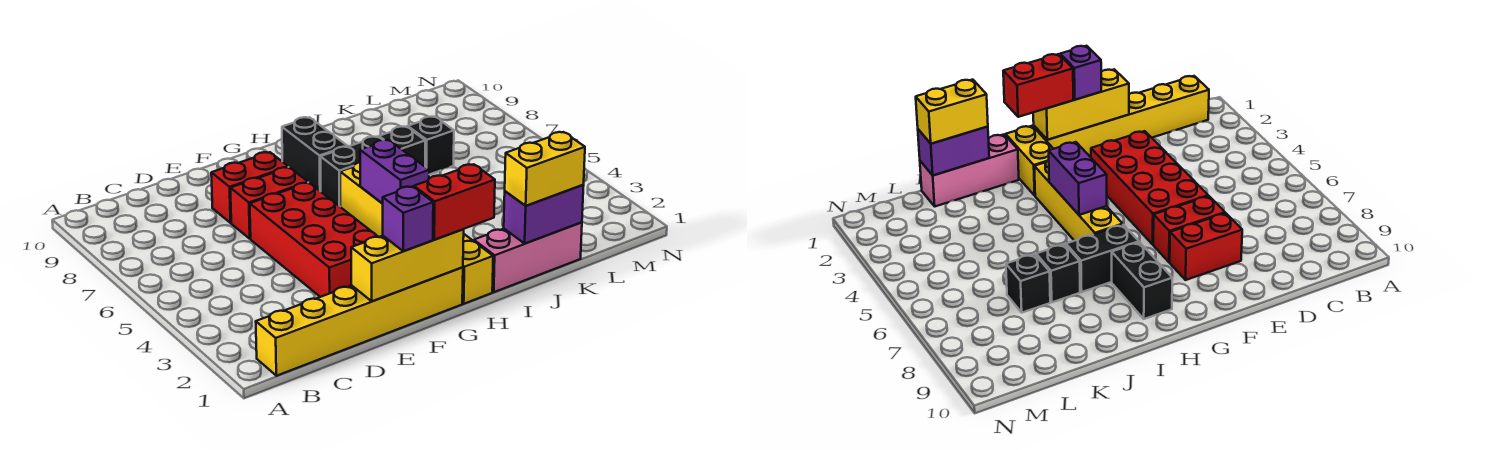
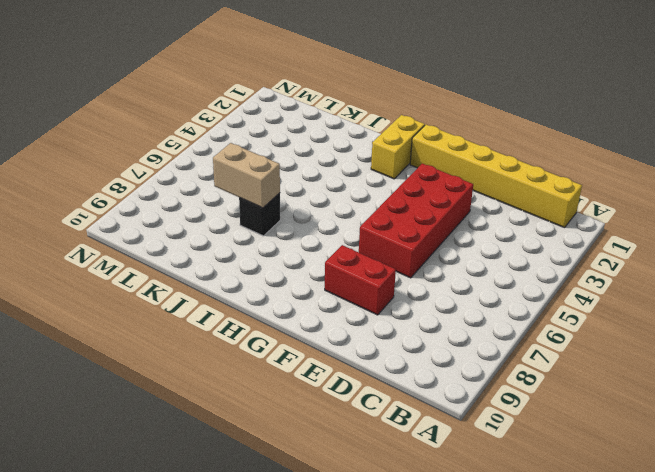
tan brick J7:K7 level 2 -> none
none -> red brick E7:F7 level 1
none -> yellow brick H3:H6 level 1
none -> black brick H7:I7 level 1

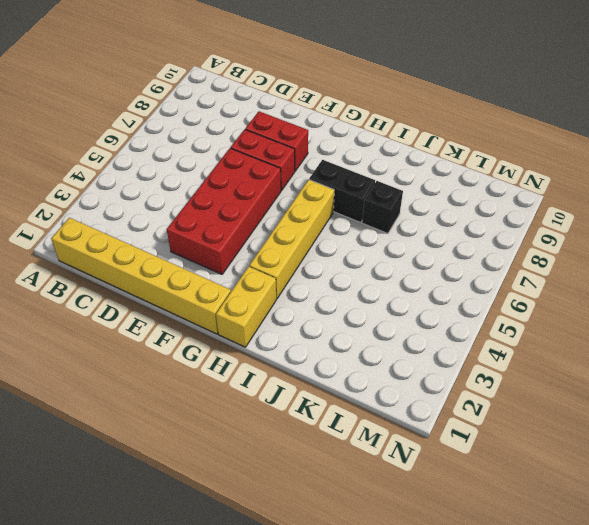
none -> black brick H8:H9 level 1
none -> pink brick I1:K1 level 1
none -> black brick K7 level 1

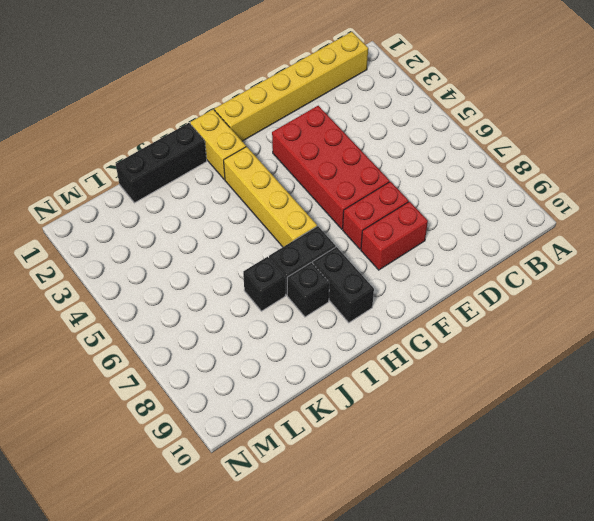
black brick I1:K1 level 1 -> pink brick I1:K1 level 1
black brick I8 level 1 -> black brick K7 level 1
none -> yellow brick E1:G1 level 2
none -> purple brick H4:H5 level 2
none -> purple brick J1:K1 level 2

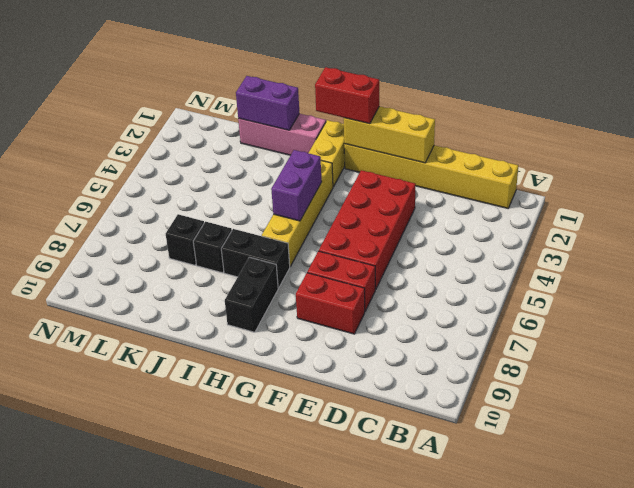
none -> purple brick F1 level 3
none -> yellow brick J1:K1 level 3

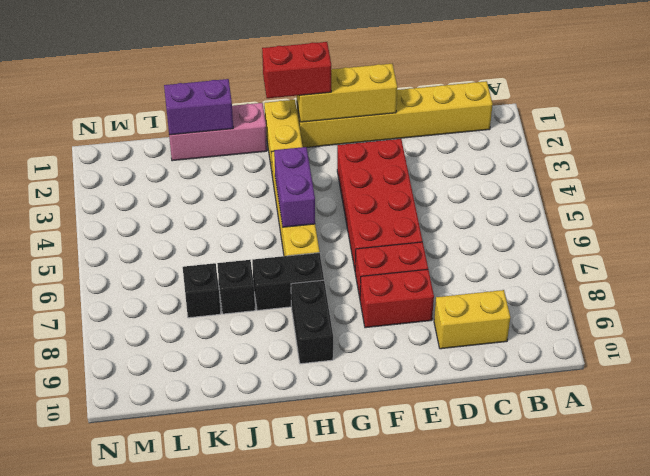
yellow brick C9:D9 level 1 -> yellow brick J1:K1 level 3
none -> purple brick F1 level 3

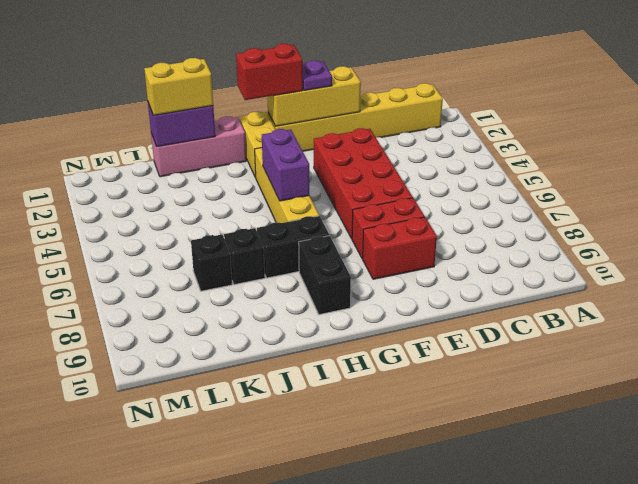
purple plate F1 level 3 -> purple brick F1 level 3

